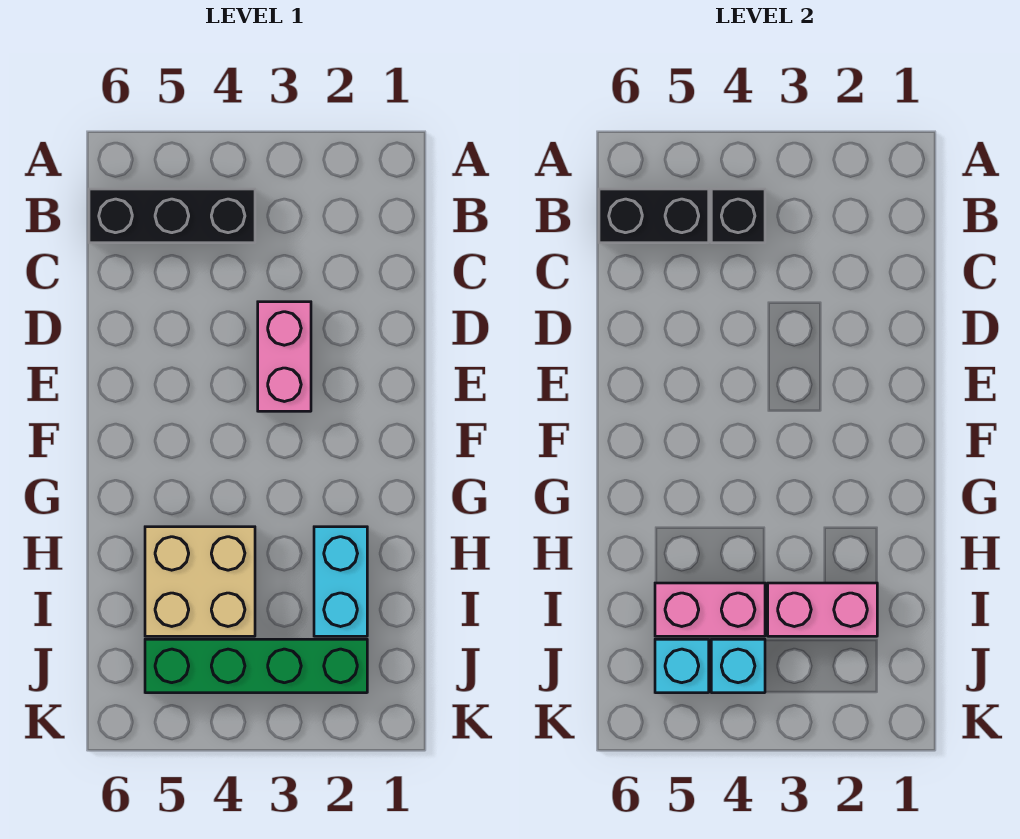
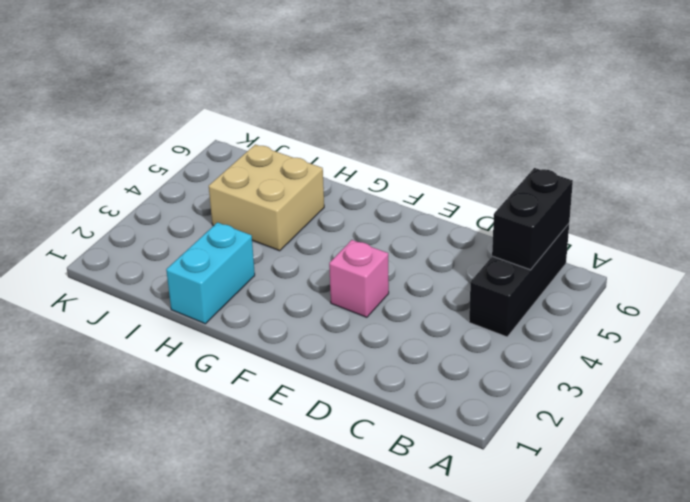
pink brick E3 level 1 -> pink brick D3:E3 level 1
cyan brick H1:H2 level 1 -> cyan brick H2:I2 level 1
none -> green brick J2:J5 level 1
none -> black brick B4 level 2

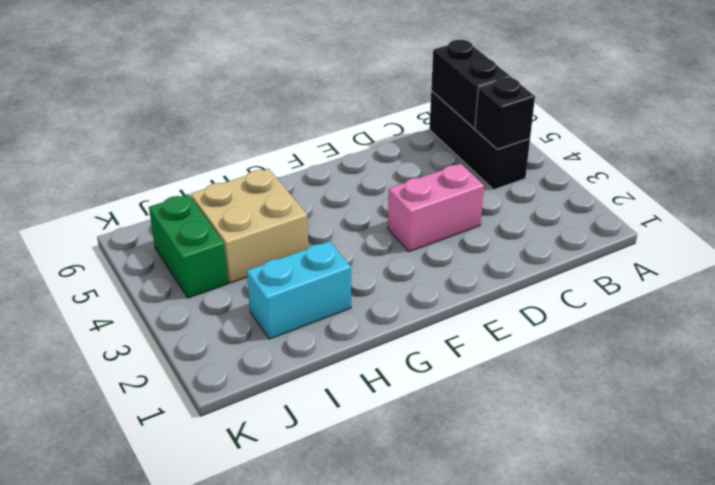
green brick J4:J5 level 1 -> green brick J2:J5 level 1
none -> pink brick I2:I3 level 2
none -> pink brick I4:I5 level 2

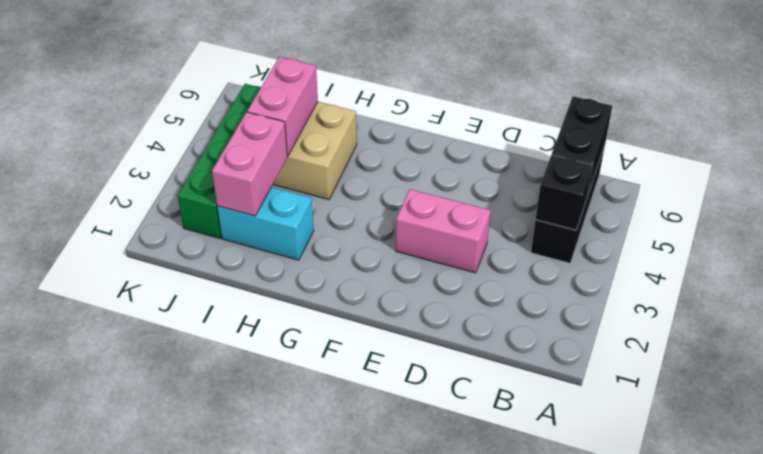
none -> cyan brick J4 level 2
none -> cyan brick J5 level 2

